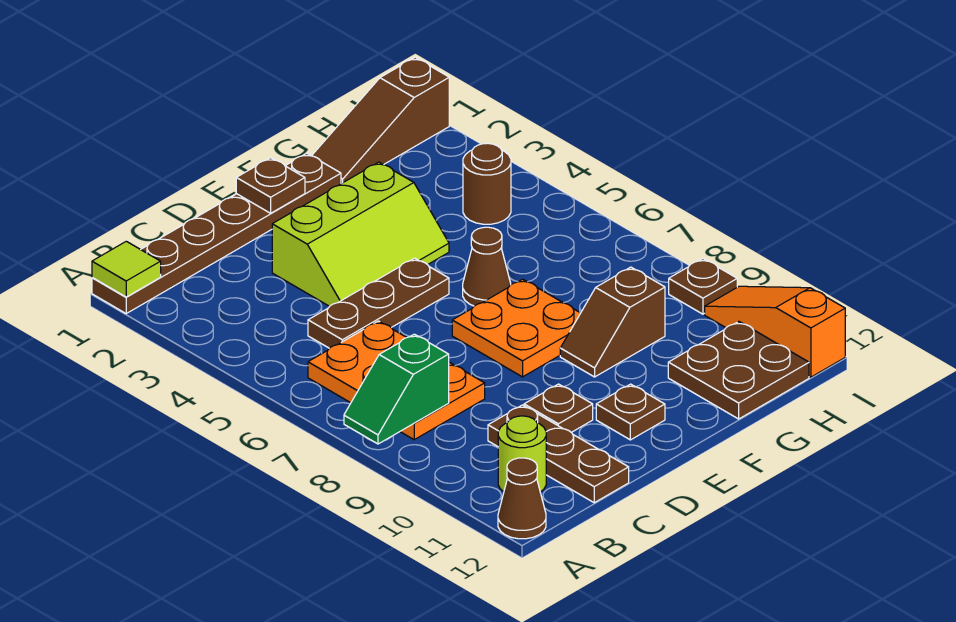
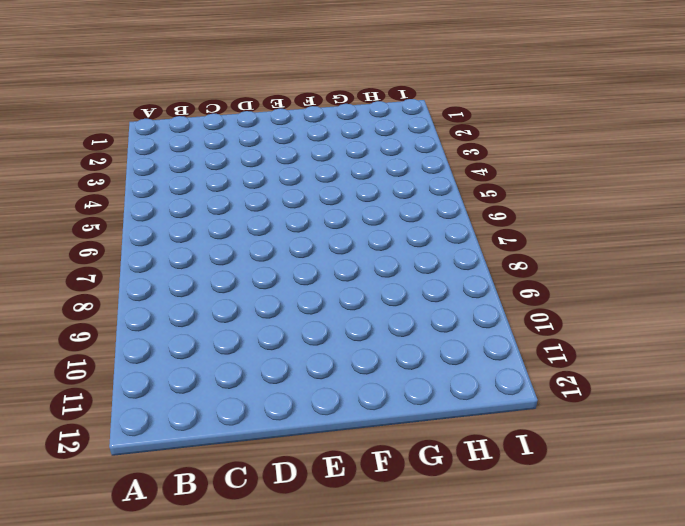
none -> brown plate A1:F1 level 1
none -> brown cone A12 level 1
none -> orange plate B6:C8 level 1

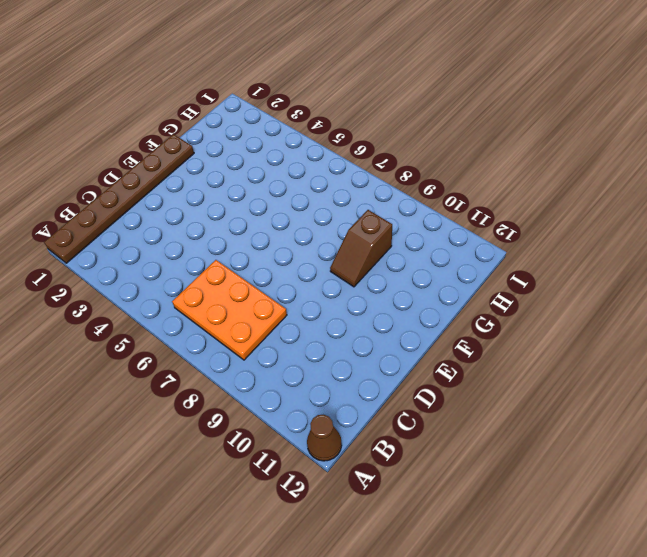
none -> lime round brick B11 level 1
none -> brown plate C5:E5 level 1
none -> brown plate C10:C12 level 1

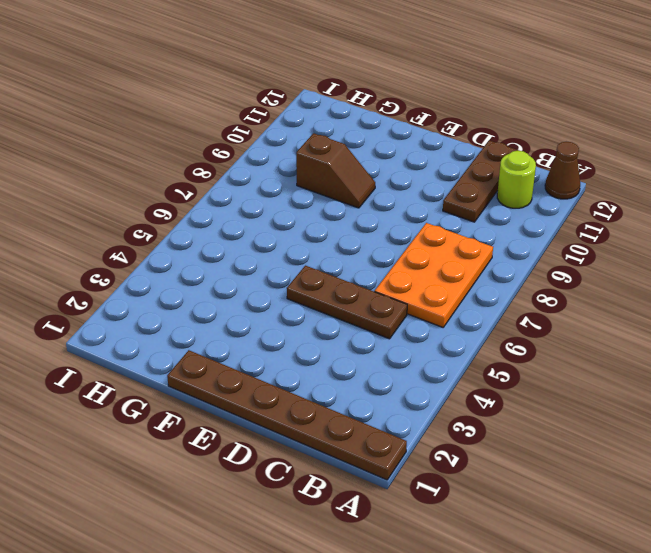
none -> lime slope D3:F4 level 1 top 3
none -> brown plate D10 level 1
none -> orange plate E7:F8 level 1

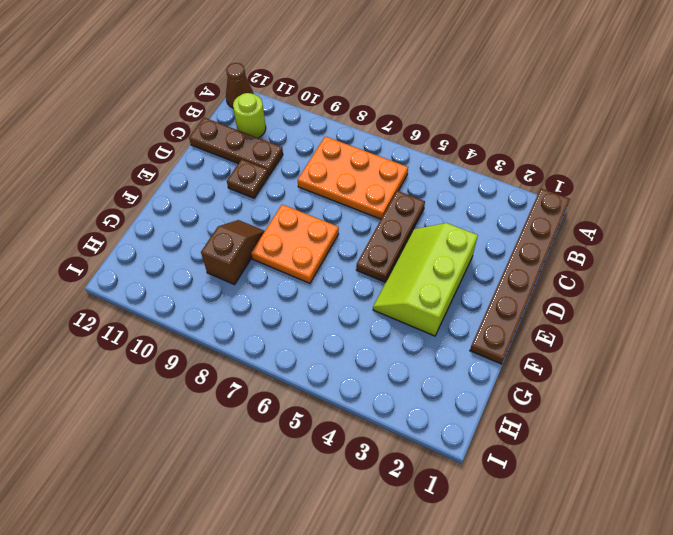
none -> brown plate E11 level 1
none -> brown cone F6 level 1
none -> brown slope G1:I1 level 1 top I

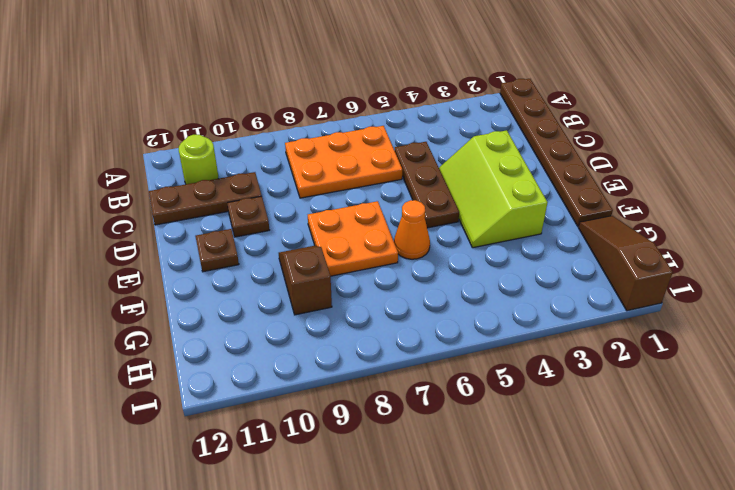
orange cone F6 level 1 -> brown cone F6 level 1
none -> brown cone A12 level 1
none -> brown plate G11:H12 level 1
none -> brown round brick H4 level 1

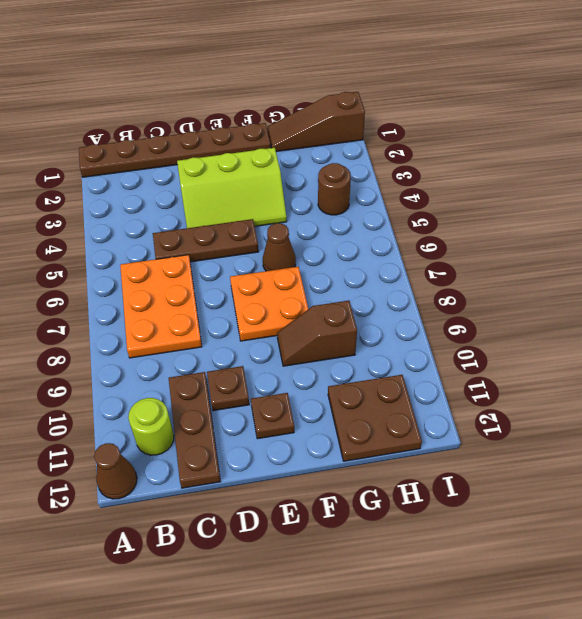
none -> brown plate I9 level 1
none -> orange slope I10:I12 level 1 top 12
none -> lime tile A1 level 2

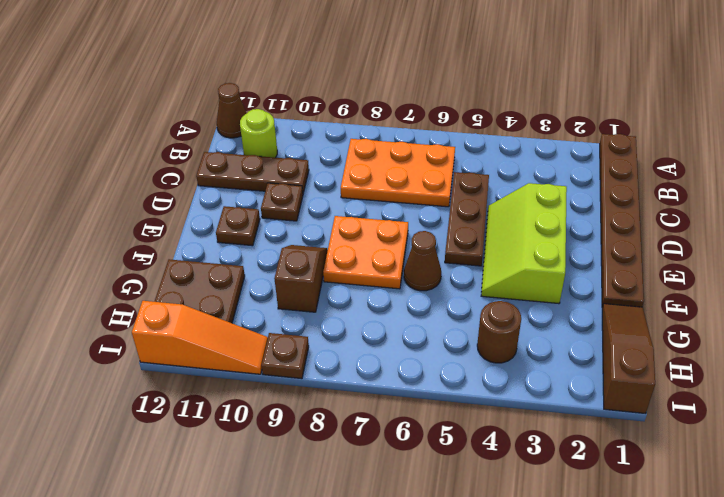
none -> lime tile A1 level 2
none -> green slope A8:B8 level 2 top B
none -> brown plate E1 level 2

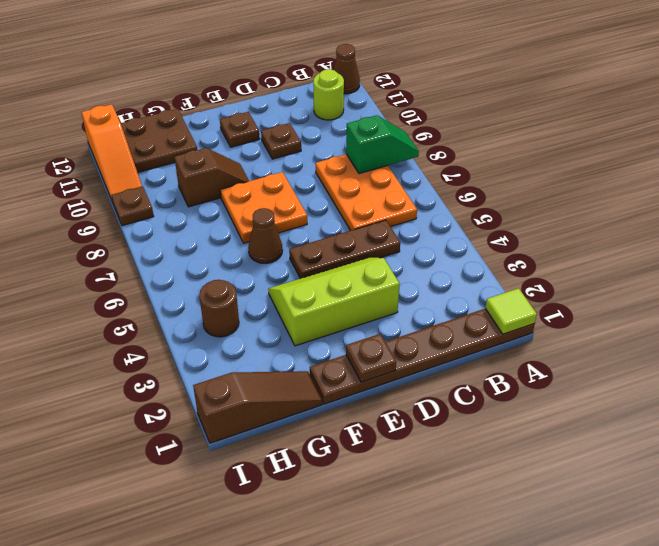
none -> brown plate C10:C12 level 1

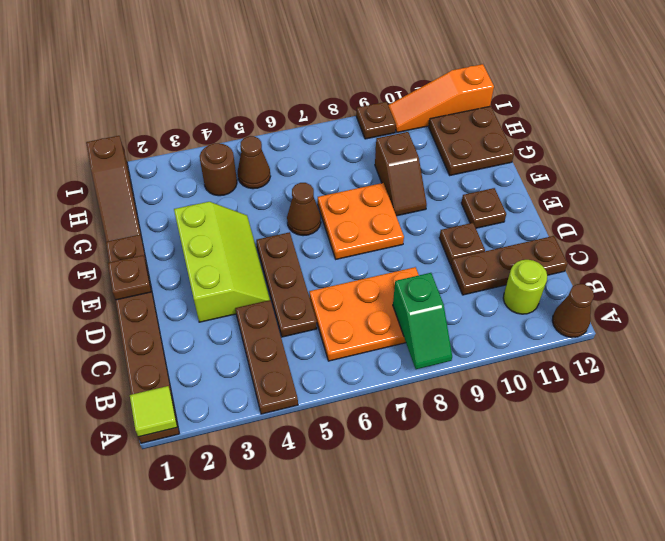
brown plate A4:C4 level 1 -> none
brown cone H5 level 1 -> none

